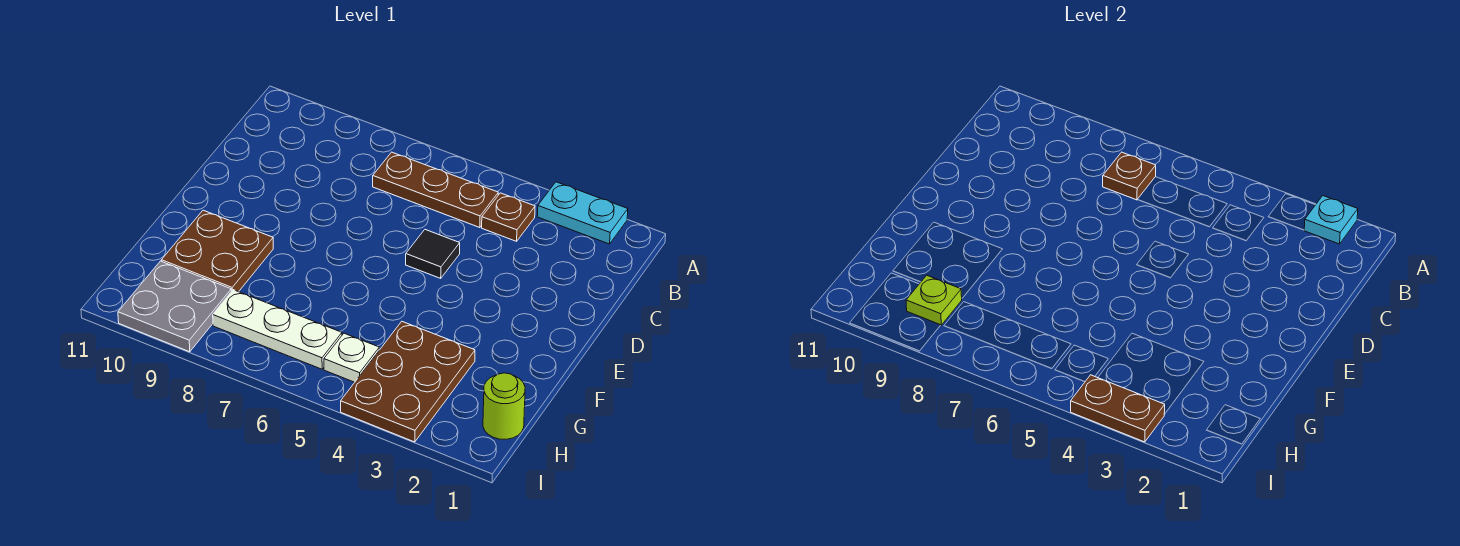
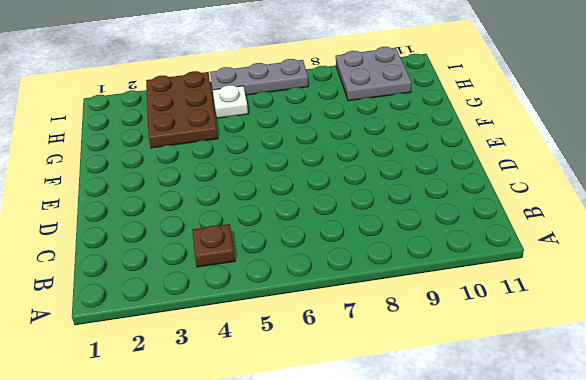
grey plate I5:I7 level 1 -> none
none -> cyan plate A2:A3 level 1
none -> brown plate B5:B7 level 1
none -> black tile D5 level 1

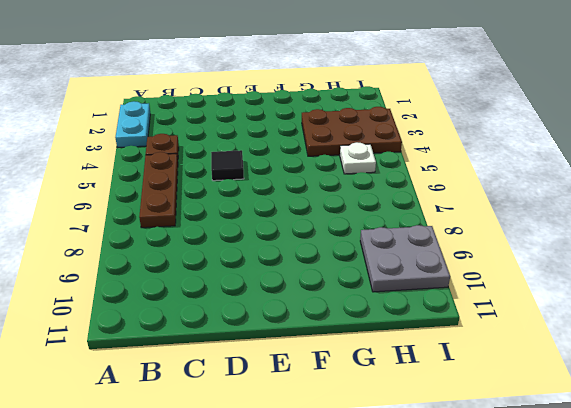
none -> brown plate F9:G10 level 1
none -> lime round brick H1 level 1
none -> white plate H6:H8 level 1

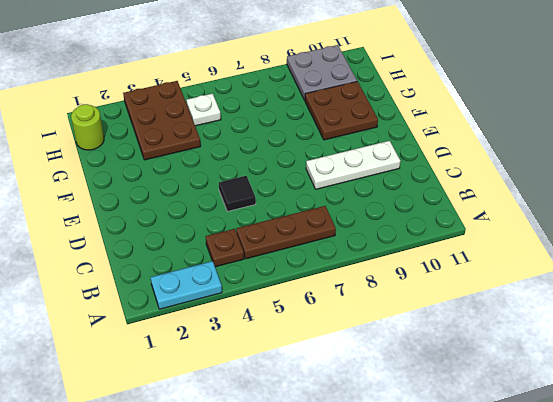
white plate D8:D10 level 1 -> white plate H6:H8 level 1
none -> cyan plate A2 level 2
none -> brown plate B7 level 2
none -> lime plate H9 level 2

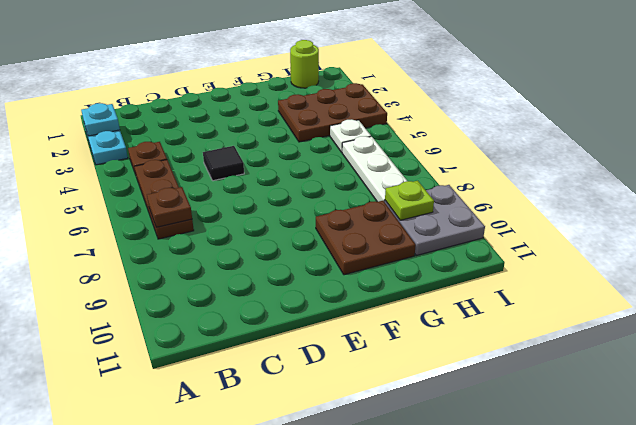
none -> brown plate I3:I4 level 2

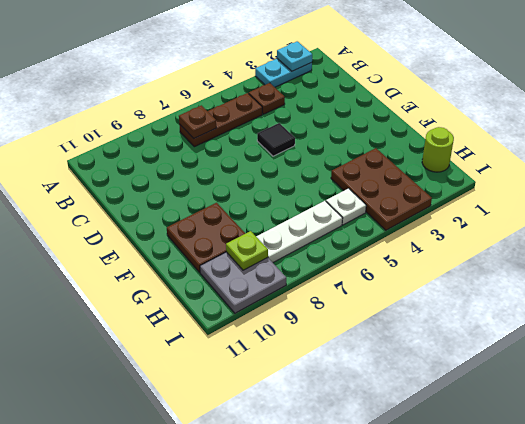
none -> brown plate I3:I4 level 2

